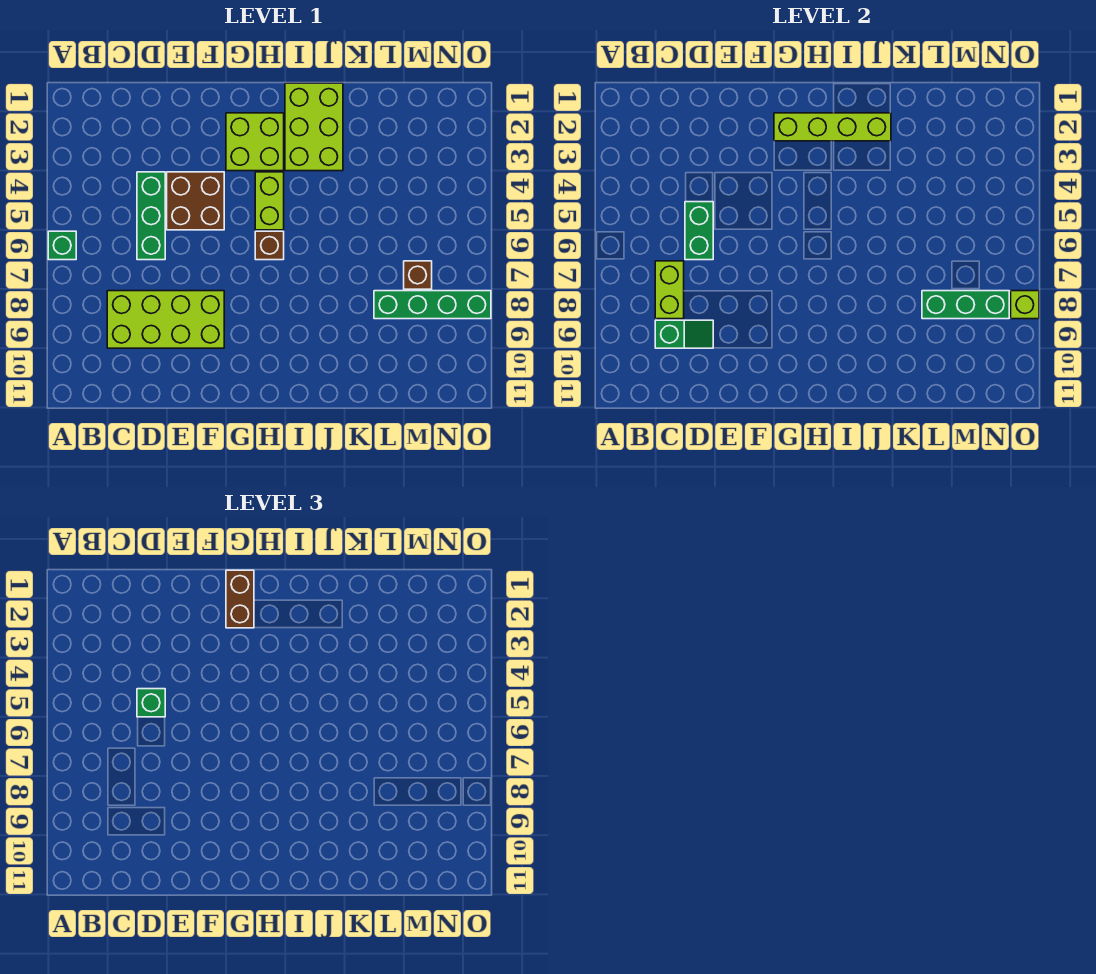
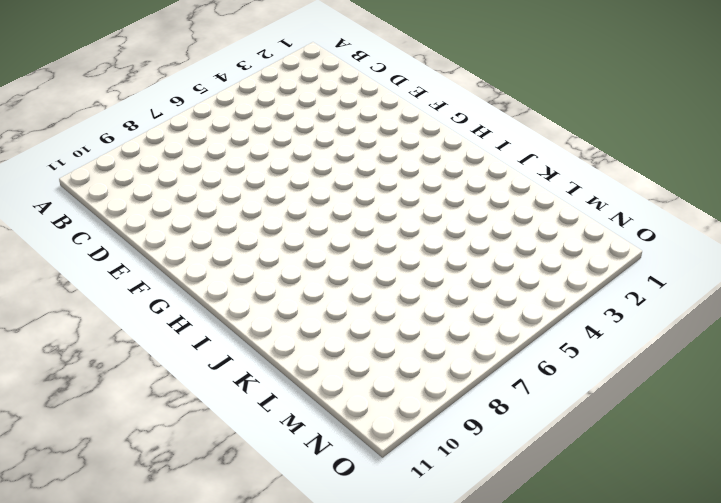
none -> green brick A6 level 1
none -> lime brick C8:F9 level 1
none -> green brick D4:D6 level 1

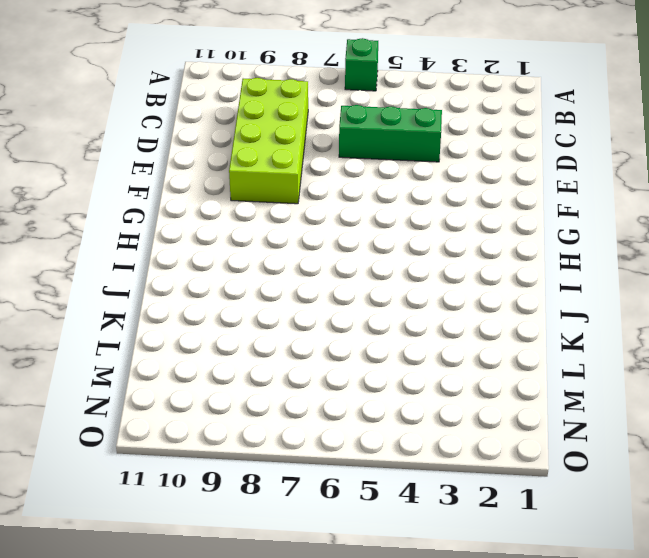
none -> brown brick E4:F5 level 1
none -> lime brick G2:H3 level 1
none -> lime brick H4:H5 level 1

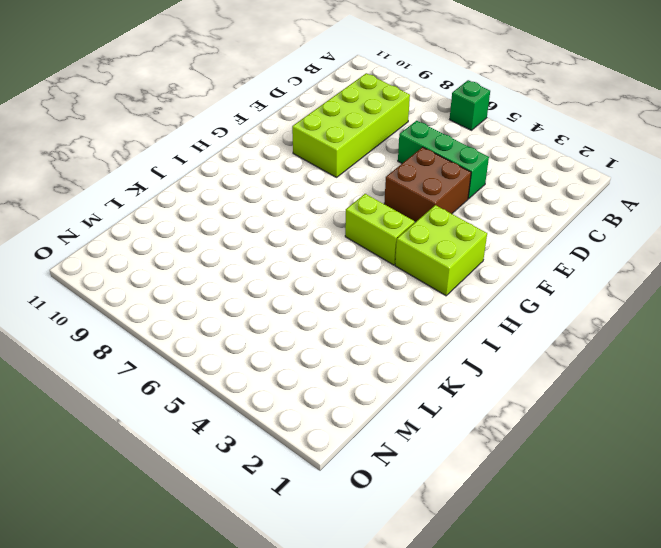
none -> brown brick H6 level 1
none -> lime brick I1:J3 level 1
none -> green brick L8:O8 level 1

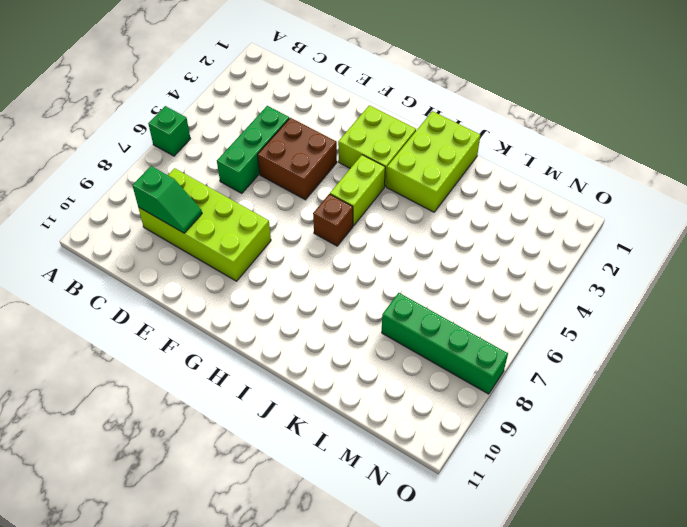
none -> brown brick M7 level 1
none -> lime brick C7:C8 level 2
none -> green brick D5:D6 level 2

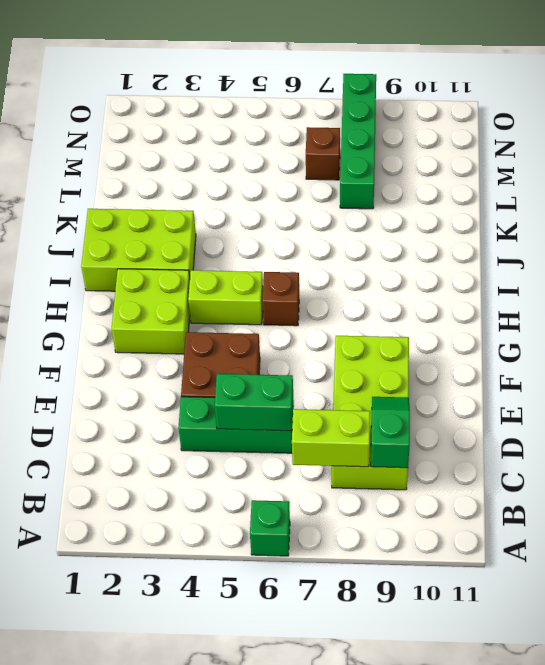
none -> lime brick G2:J2 level 2
none -> green brick L8:N8 level 2
none -> lime brick O8 level 2

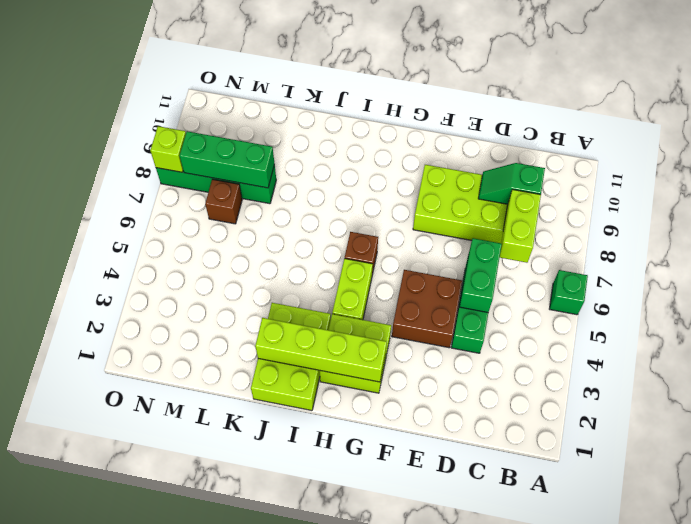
none -> green brick D5 level 3
none -> brown brick G1:G2 level 3

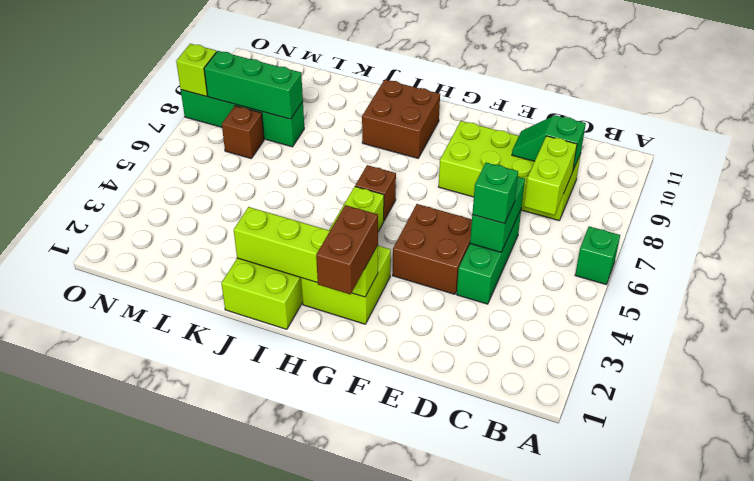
brown brick H9:I10 level 1 -> none

